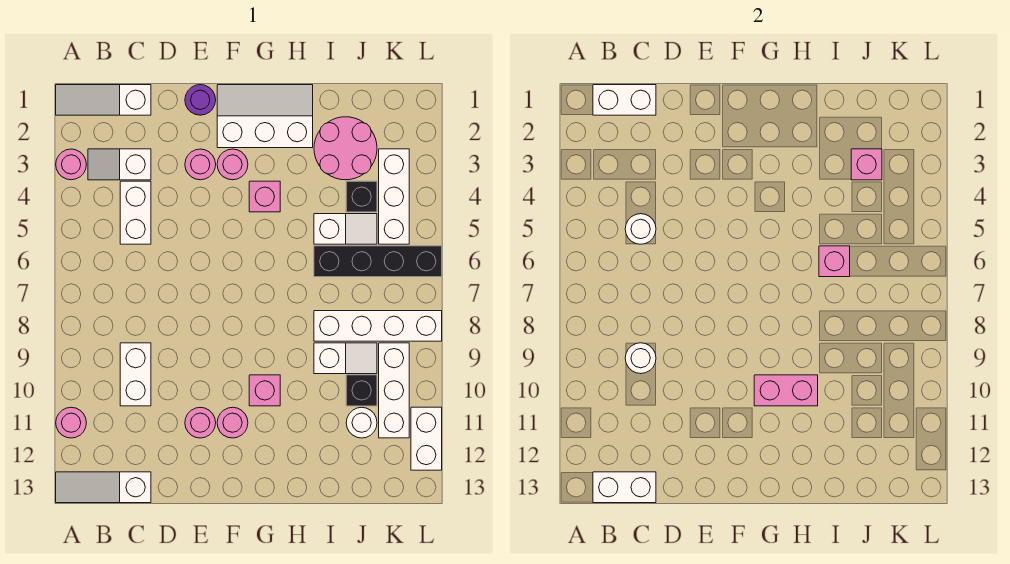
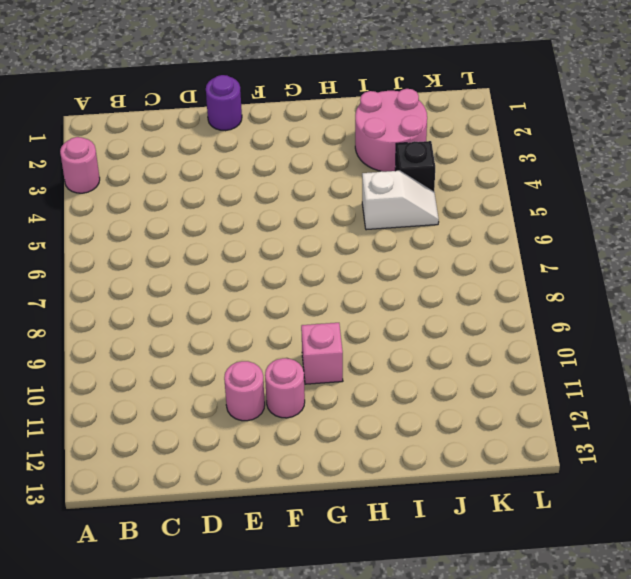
none -> white slope A1:C1 level 1 top C
none -> pink round brick A11 level 1
none -> white slope A13:C13 level 1 top C
none -> white slope B3:C3 level 1 top C

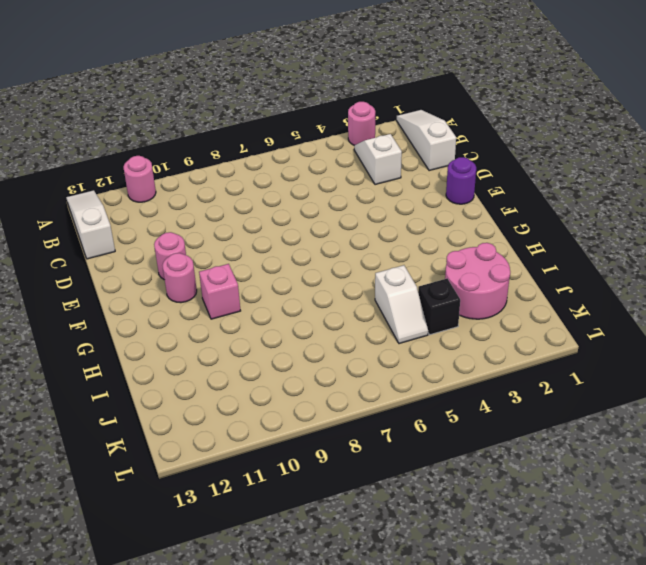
none -> white brick C4:C5 level 1
none -> white brick C9:C10 level 1
none -> pink round brick E3 level 1
none -> white slope F1:H2 level 1 top 2

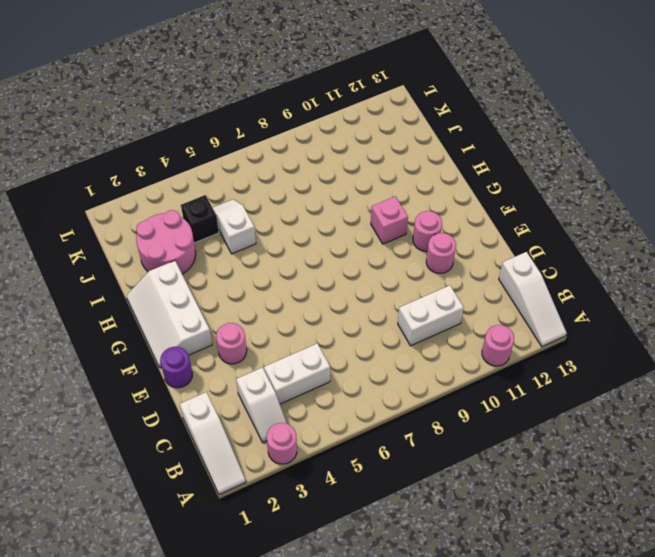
none -> pink round brick F3 level 1
none -> pink brick G4 level 1
none -> black brick I6:L6 level 1
none -> white brick I8:L8 level 1

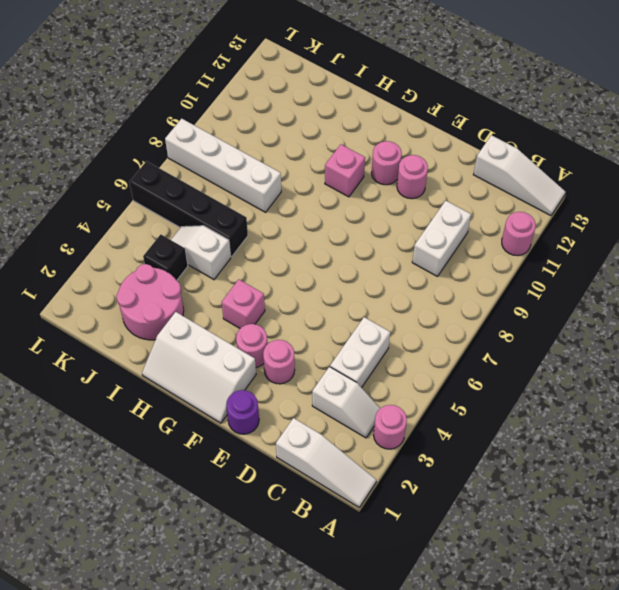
none -> white slope I9:J9 level 1 top I
none -> black brick J10 level 1
none -> white round brick J11 level 1
none -> white brick K3:K5 level 1

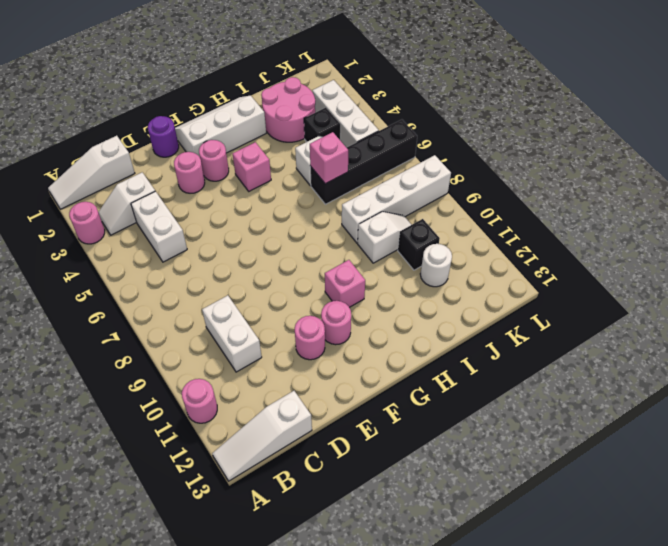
none -> white brick K9:K11 level 1
none -> white brick L11:L12 level 1
none -> white brick B1:C1 level 2
none -> white brick B13:C13 level 2

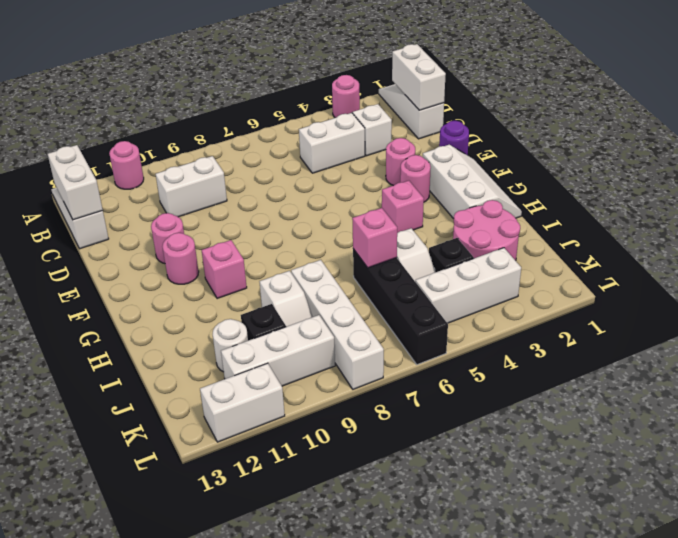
none -> white round brick C5 level 2
none -> white round brick C9 level 2
none -> pink brick G10:H10 level 2
none -> pink brick J3 level 2

